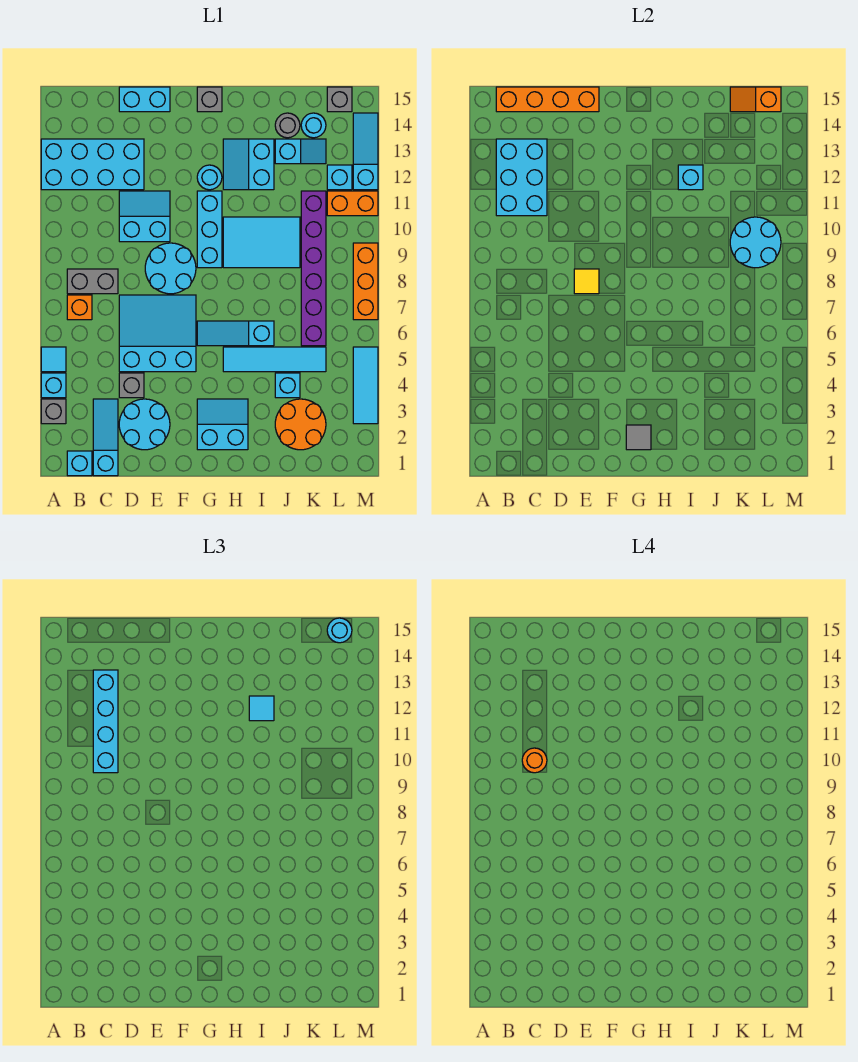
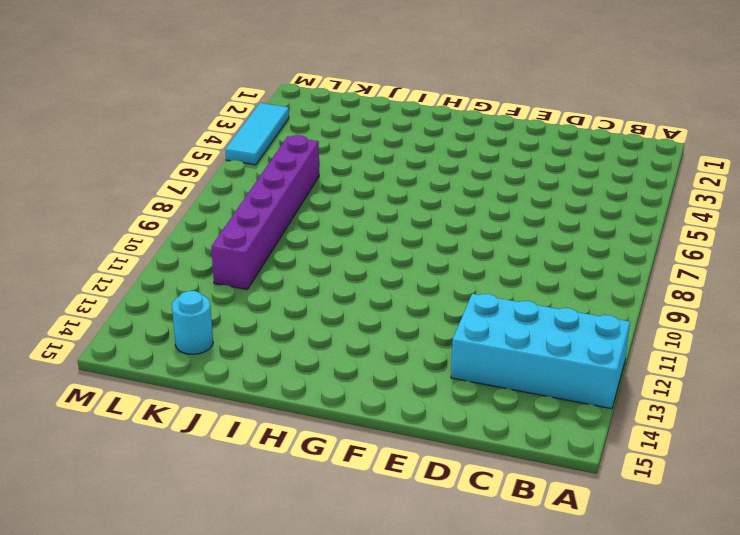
none -> grey brick A3 level 1
none -> cyan brick A4 level 1
none -> cyan tile A5 level 1
none -> cyan brick B1 level 1

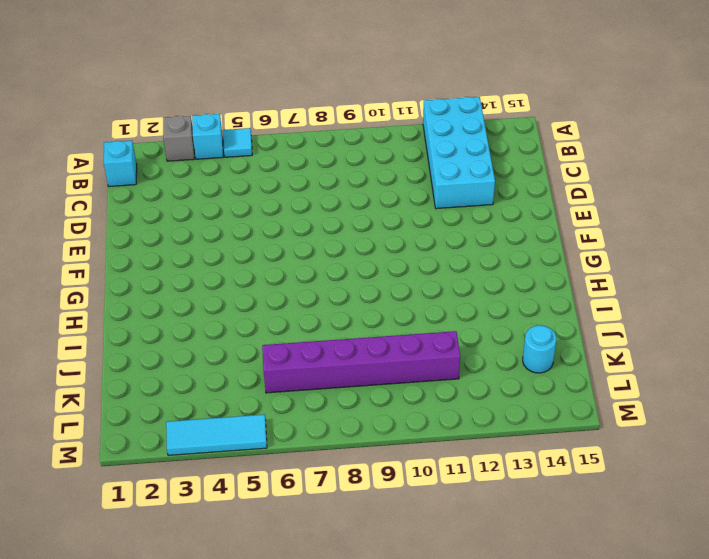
none -> orange brick B7 level 1
none -> grey brick B8:C8 level 1
none -> cyan slope C1:C3 level 1 top 1
none -> cyan round brick D2:E3 level 1

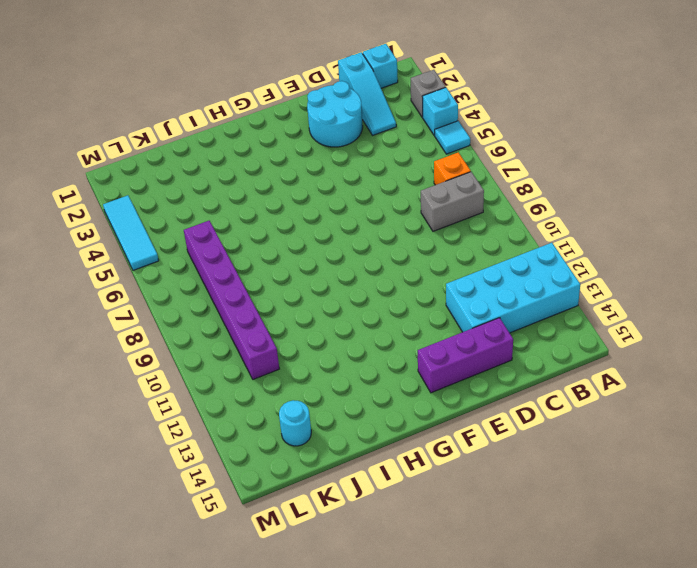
purple brick D14:F14 level 1 -> none
none -> grey brick D4 level 1
none -> cyan slope D5:F7 level 1 top 5
none -> cyan slope D10:E11 level 1 top 10
none -> cyan brick D15:E15 level 1

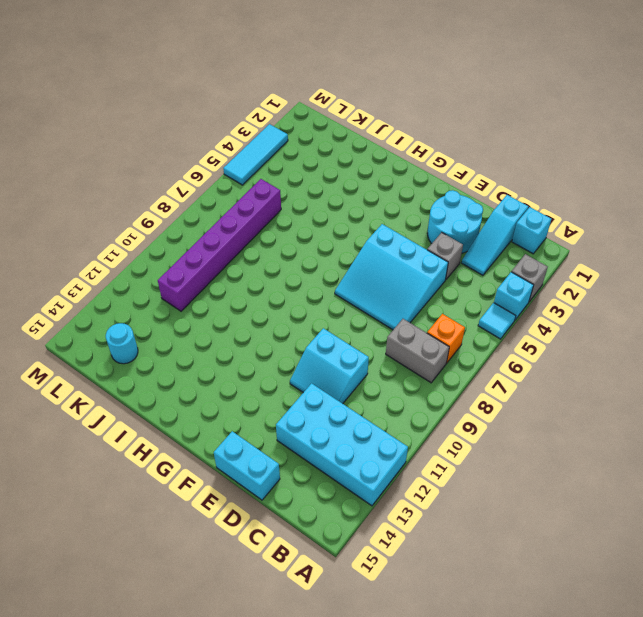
none -> cyan round brick E8:F9 level 1
none -> cyan slope G2:H3 level 1 top 2
none -> cyan slope G6:I6 level 1 top I
none -> cyan brick G9:G11 level 1

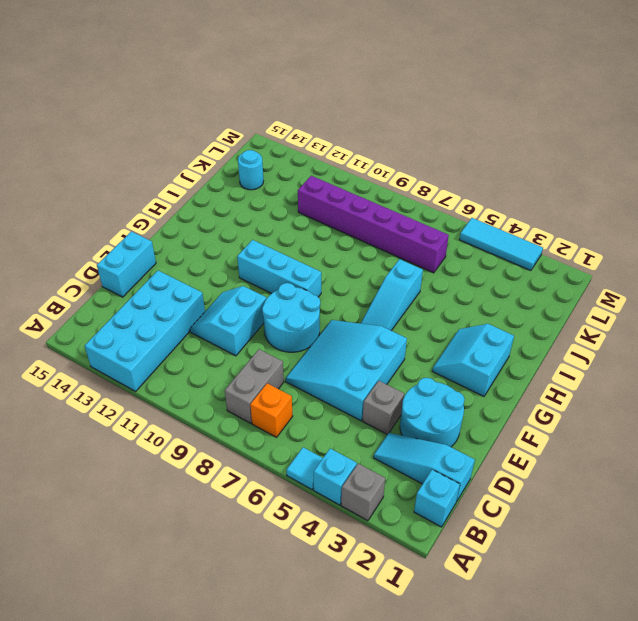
none -> cyan round brick G12 level 1
none -> grey brick G15 level 1
none -> cyan tile H5:K5 level 1
none -> cyan tile H9:J10 level 1

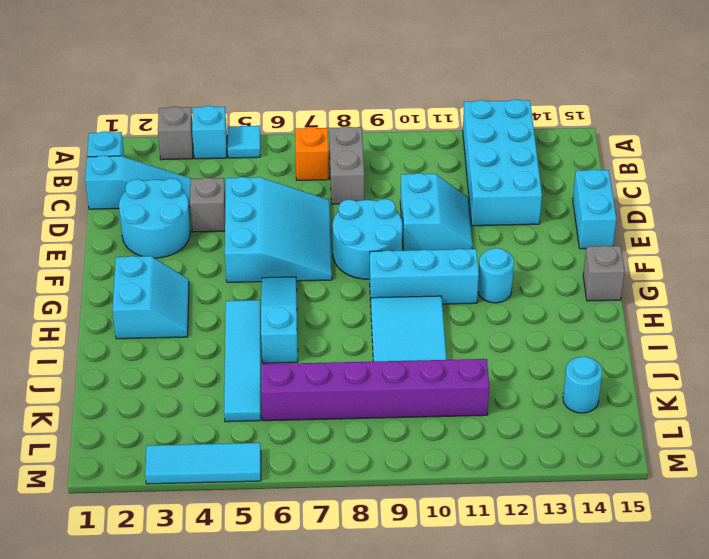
none -> cyan slope H12:I13 level 1 top I
none -> orange round brick J2:K3 level 1
none -> cyan brick J4 level 1
none -> cyan slope J13:K13 level 1 top J

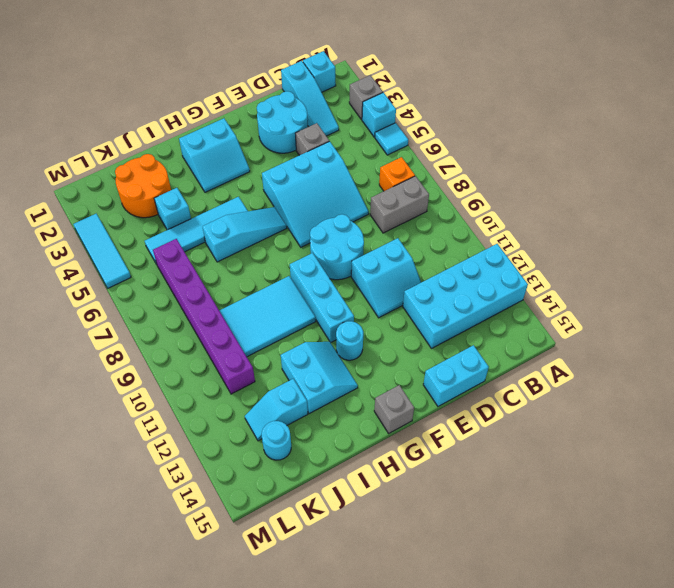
none -> grey round brick J14 level 1
none -> orange brick L11:M11 level 1
none -> cyan brick L12 level 1
none -> grey brick L15 level 1

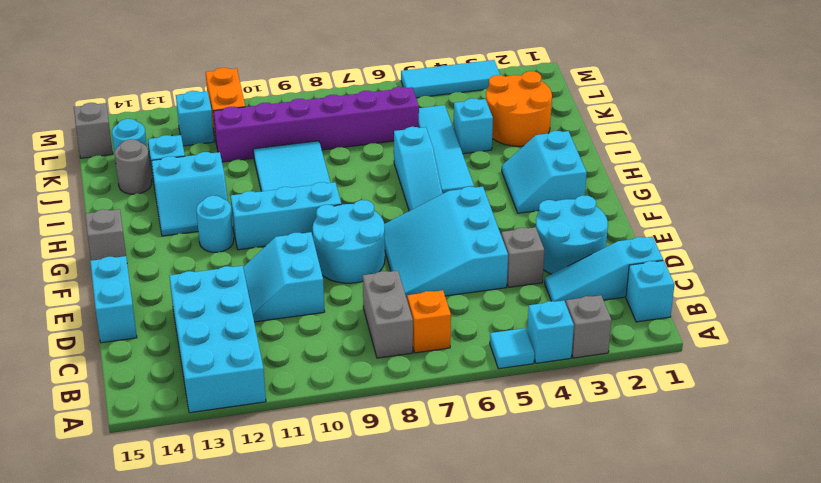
none -> orange brick M7:M9 level 1
none -> cyan slope M12:M14 level 1 top 12
none -> cyan brick B11:C13 level 2
none -> orange brick B15:E15 level 2

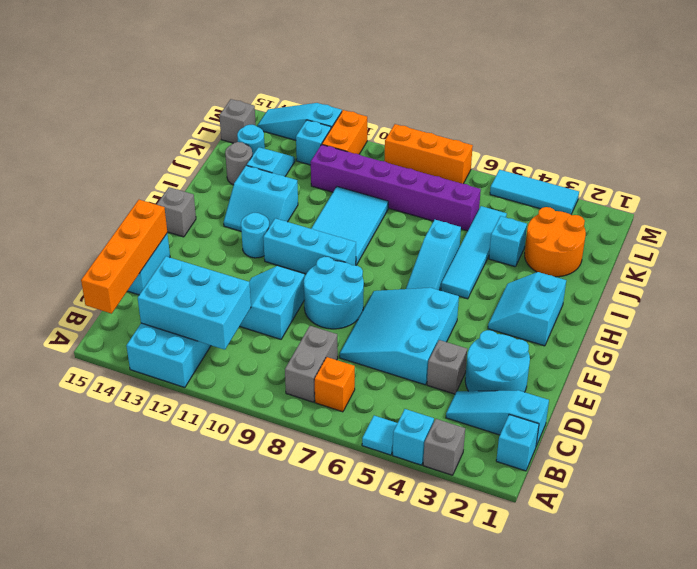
none -> yellow tile E8 level 2
none -> grey tile G2 level 2
none -> cyan brick I12 level 2
none -> cyan round brick K9:L10 level 2

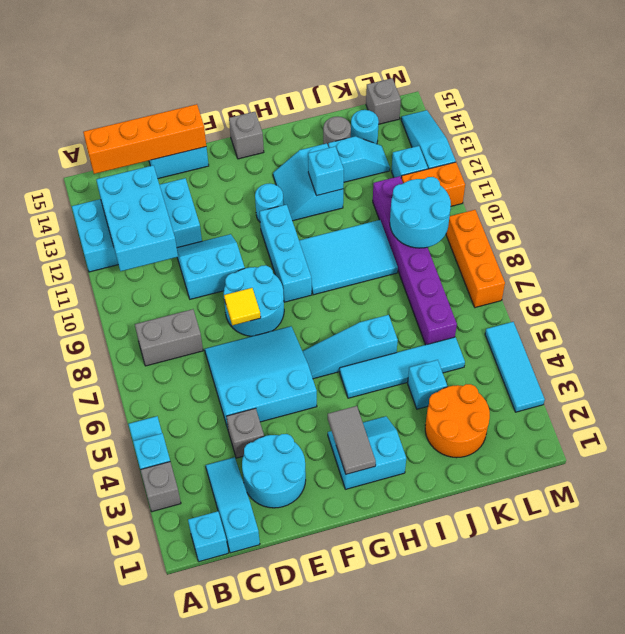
grey tile G2:G3 level 2 -> grey tile G2 level 2
none -> orange brick B7 level 1
none -> orange slope K15:L15 level 2 top L
none -> cyan brick C10:C13 level 3
none -> cyan tile I12 level 3

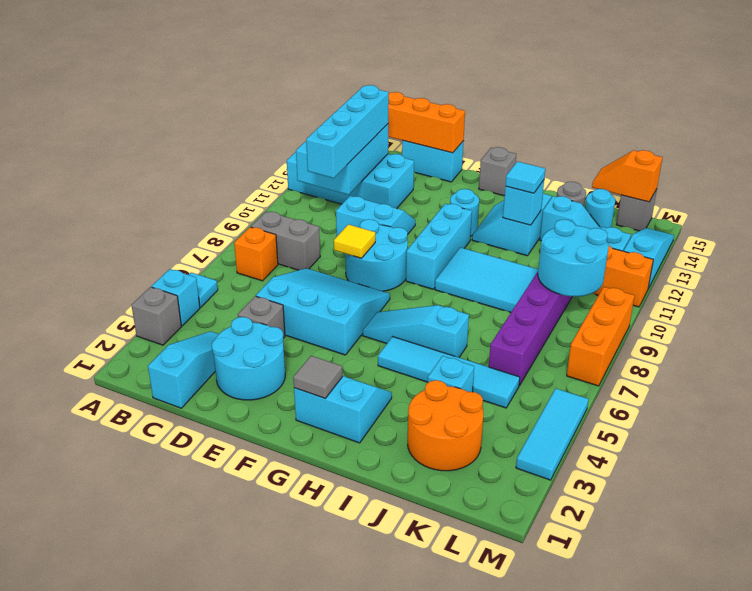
none -> cyan brick B1 level 1
none -> cyan round brick L15 level 3
none -> orange round brick C10 level 4

